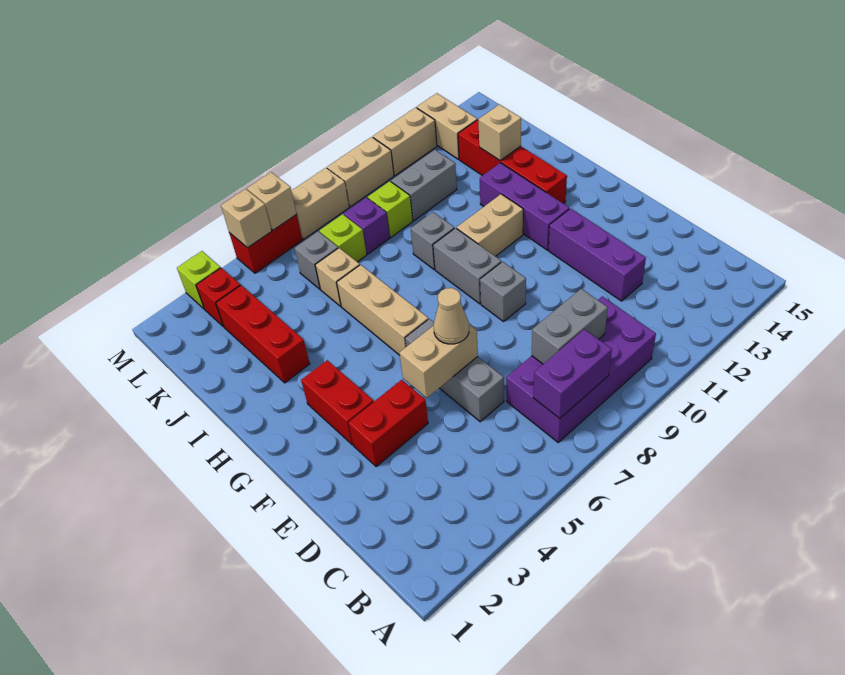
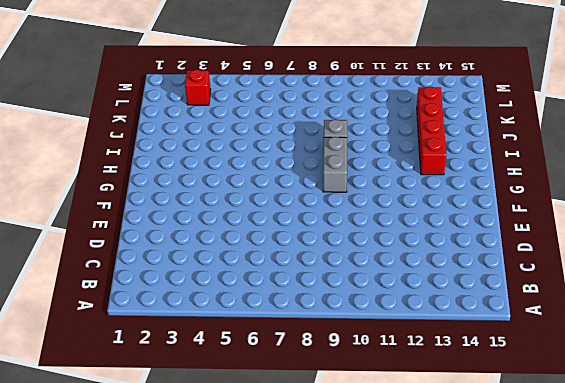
none -> purple brick B7:C10 level 1
none -> grey brick D6:F6 level 1
none -> purple brick D12:F12 level 1
none -> red brick E3:E4 level 1

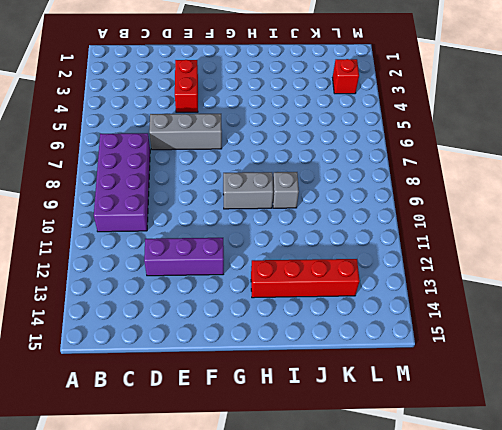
none -> red brick F3:G3 level 1
none -> grey brick F9 level 1
none -> tan brick G6:I6 level 1
none -> purple brick G12:I12 level 1

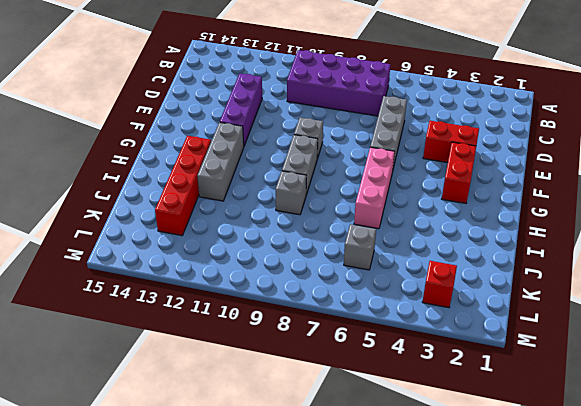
pink brick G6:I6 level 1 -> tan brick G6:I6 level 1
grey brick G12:I12 level 1 -> purple brick G12:I12 level 1
none -> tan brick H10:H11 level 1
none -> red brick I3:K3 level 1
none -> tan brick J6 level 1
none -> lime brick K7 level 1

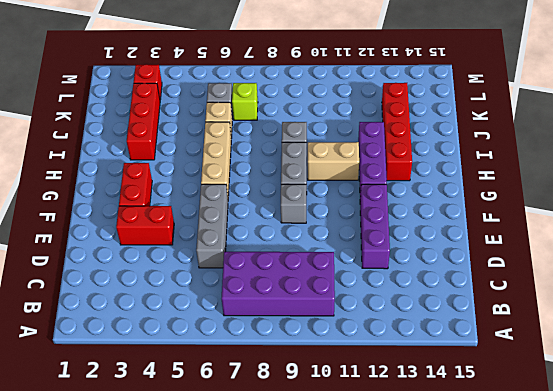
none -> purple brick K8 level 1
none -> lime brick K9 level 1
none -> grey brick K10:K11 level 1
none -> tan brick L13:M13 level 1

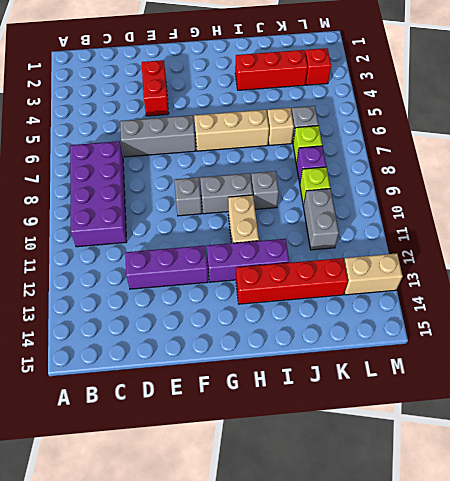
none -> red brick F3:G3 level 1
none -> lime brick M3 level 1
none -> red brick M5:M6 level 1
none -> tan brick M7:M8 level 1

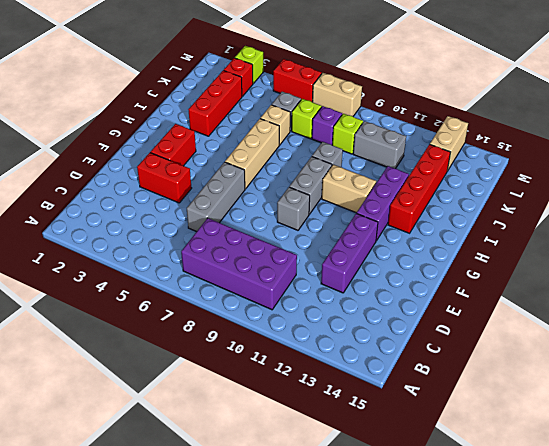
none -> tan brick M9:M10 level 1
none -> tan brick M11:M12 level 1
none -> purple brick B7:B8 level 2
none -> grey brick C8:C9 level 2

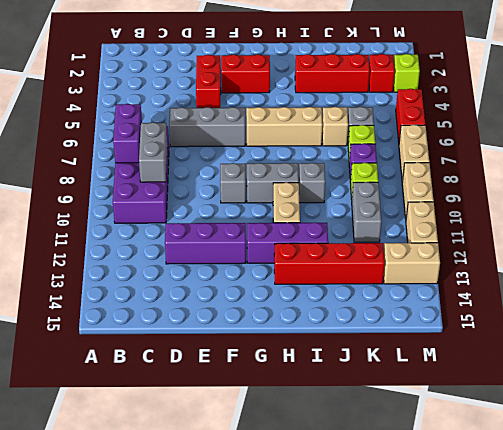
none -> tan brick E5:E6 level 2
none -> tan brick J13 level 2
none -> tan brick M5 level 2
none -> tan brick M6 level 2

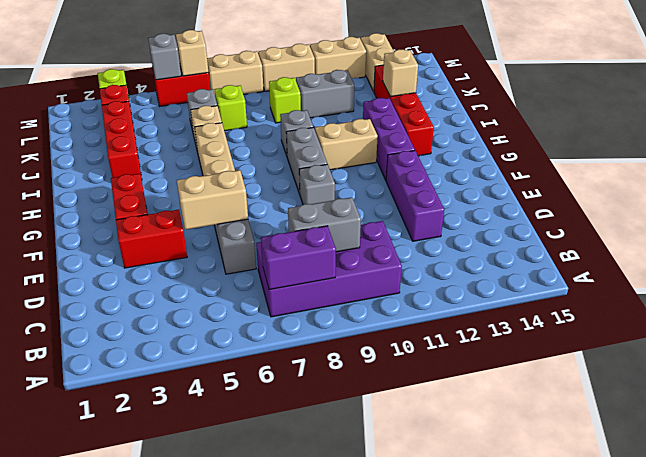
grey brick M5 level 2 -> tan brick M5 level 2
none -> purple brick K8 level 1
none -> tan cone E6 level 3

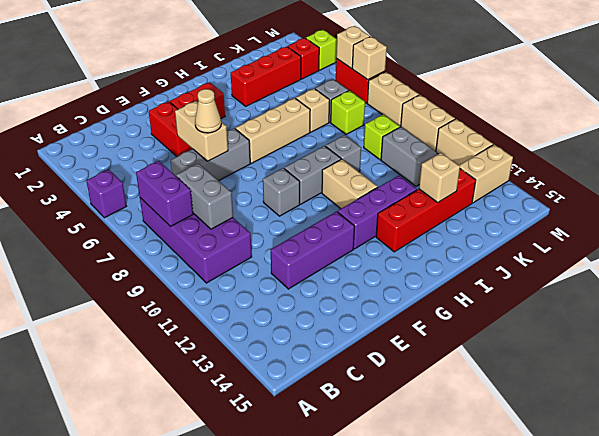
purple brick A5 level 1 -> purple brick K8 level 1

